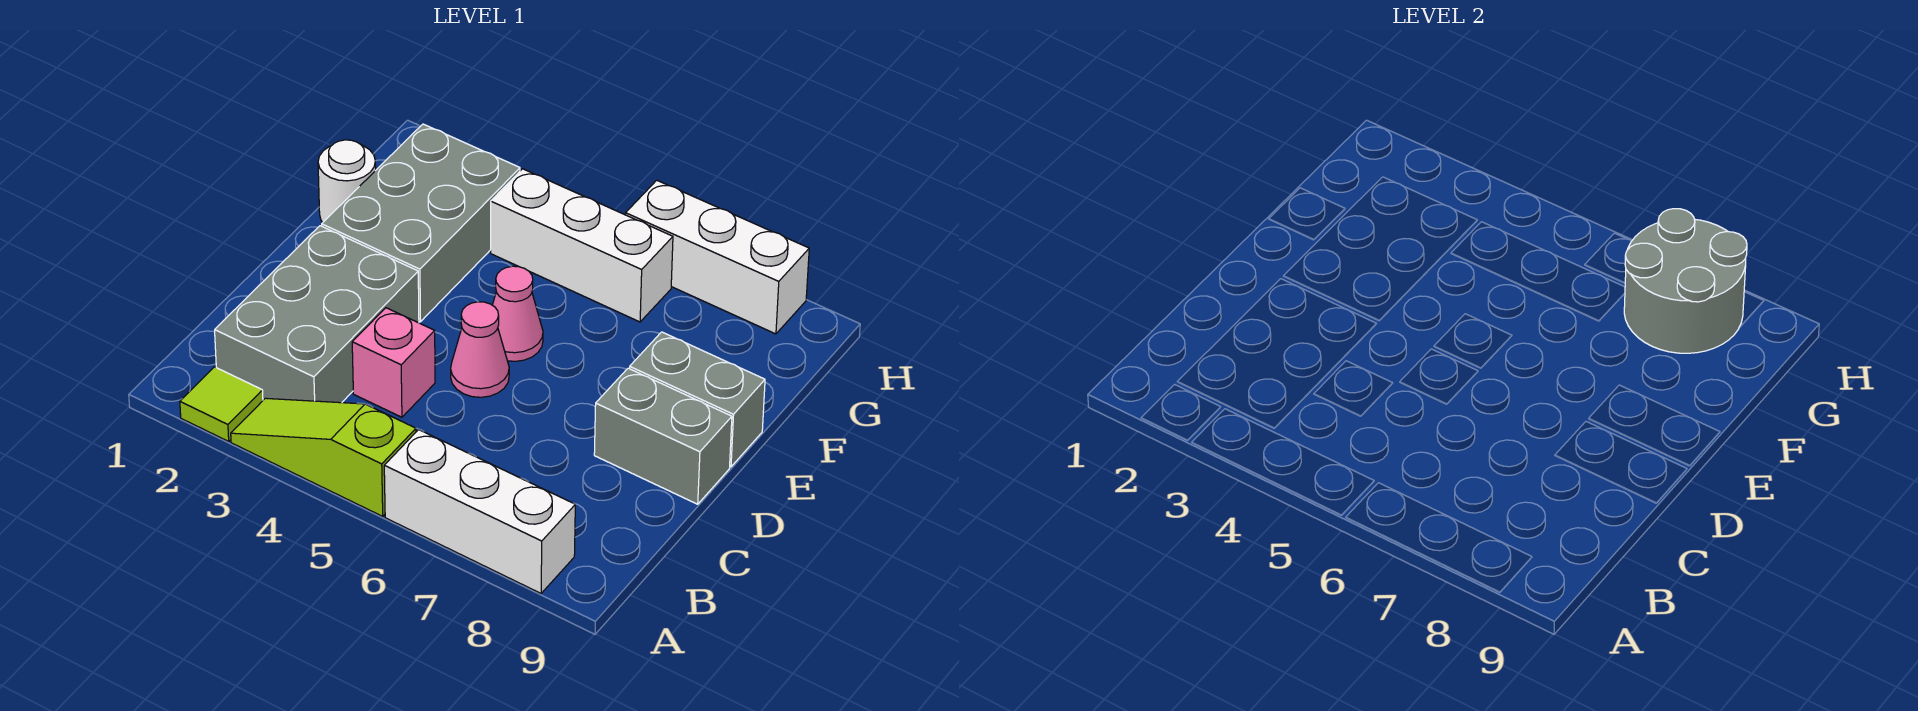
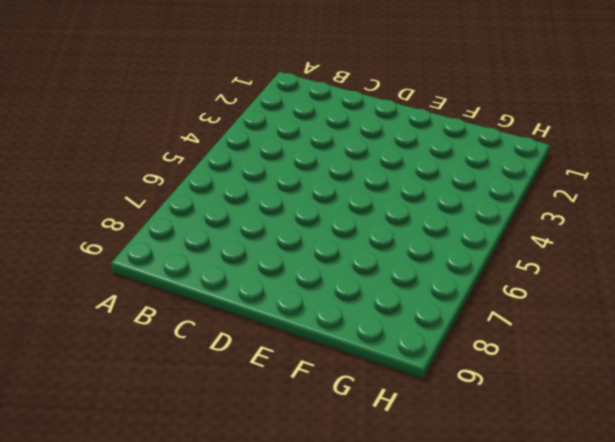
none -> lime tile A2 level 1
none -> lime slope A3:A5 level 1 top 5
none -> white brick A6:A8 level 1

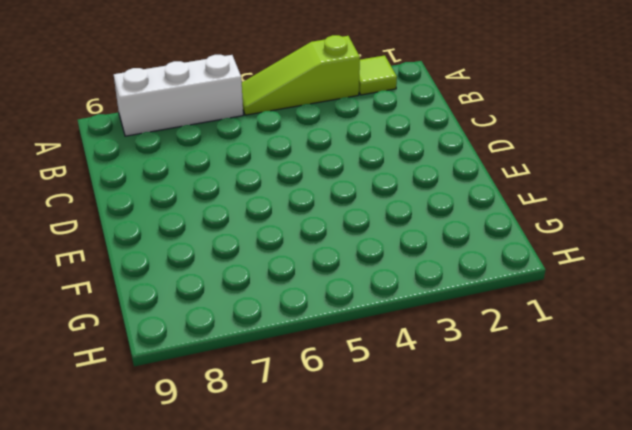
lime slope A3:A5 level 1 top 3 -> lime slope A3:A5 level 1 top 5
none -> grey brick B2:D3 level 1
none -> pink brick C4 level 1
none -> pink cone D5 level 1

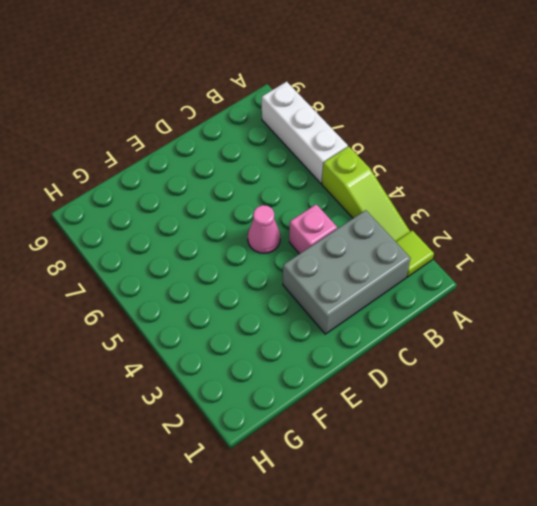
none -> grey brick D8:D9 level 1
none -> grey brick E2:G3 level 1
none -> pink cone E5 level 1

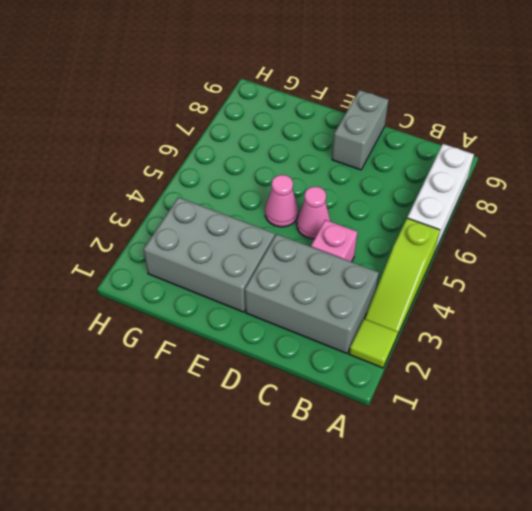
none -> grey brick E8:E9 level 1
none -> white round brick F1 level 1
none -> white brick G4:G6 level 1

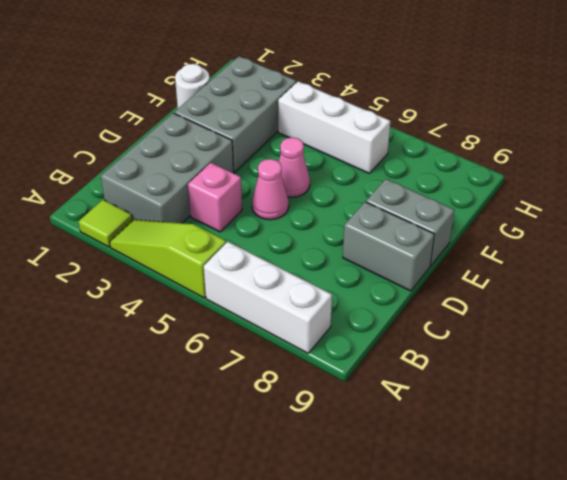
none -> white brick H6:H8 level 1
none -> grey round brick G7:H8 level 2

